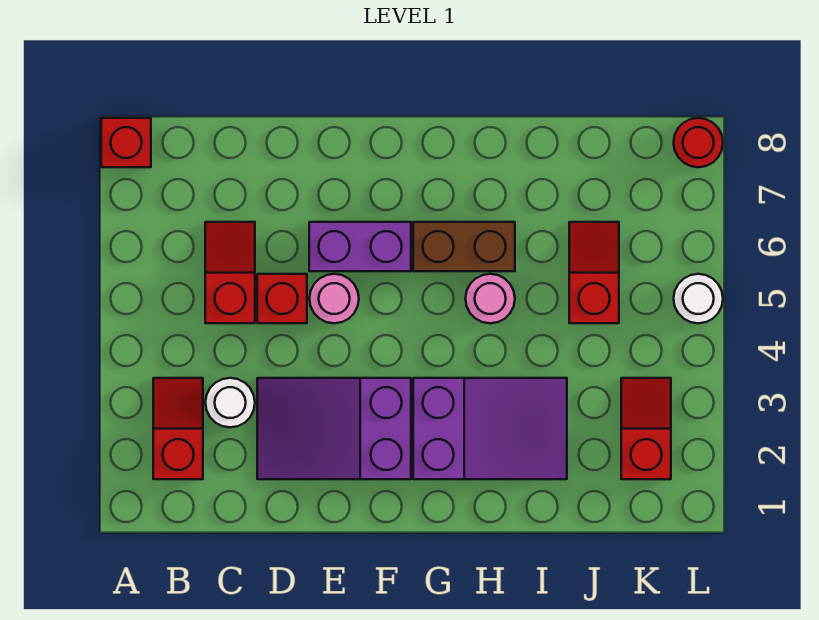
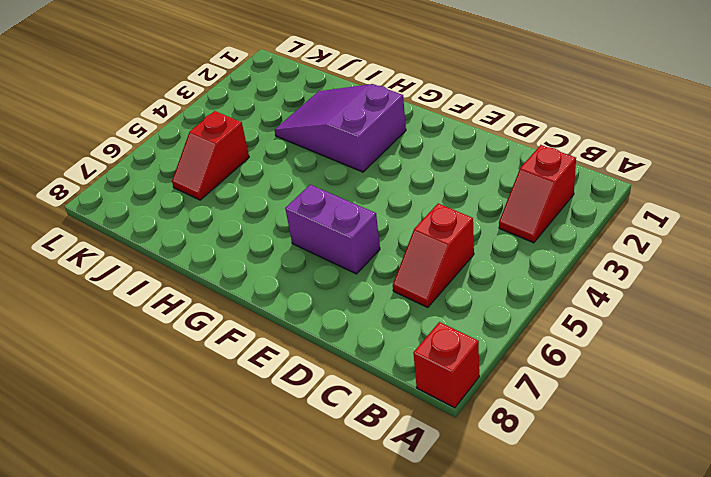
none -> white round brick C3 level 1
none -> purple slope D2:F3 level 1 top F
none -> red brick D5 level 1

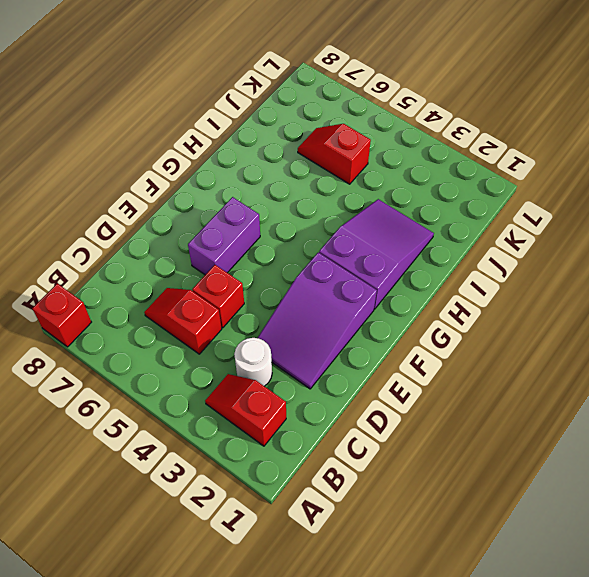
none -> pink round brick E5 level 1
none -> brown brick G6:H6 level 1
none -> pink round brick H5 level 1

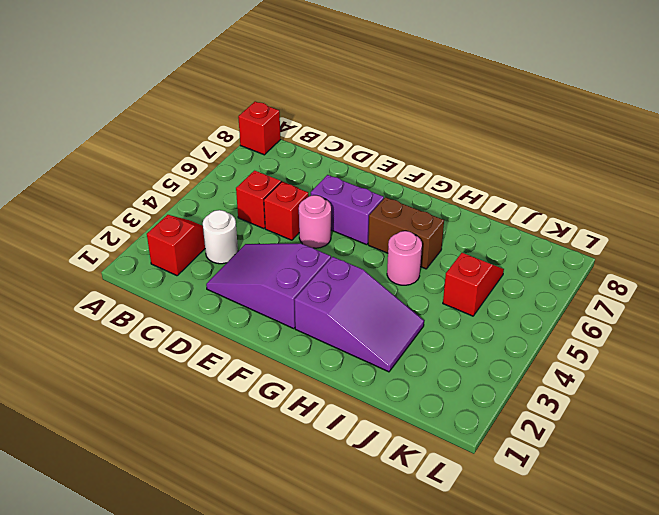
none -> red slope K2:K3 level 1 top 2
none -> white round brick L5 level 1
none -> red round brick L8 level 1

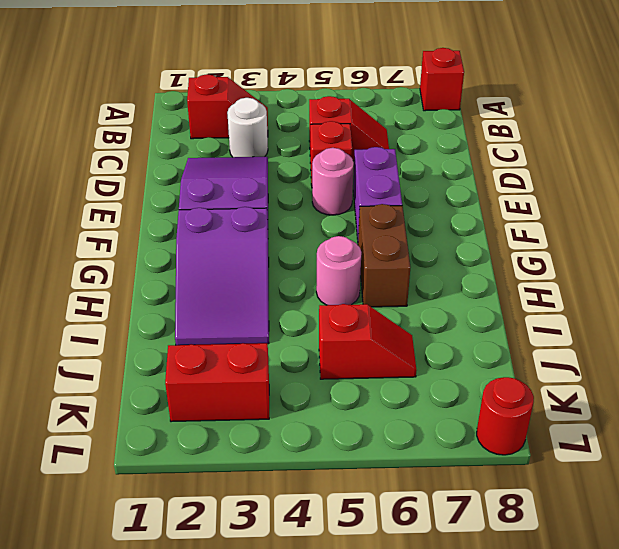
red brick K2:K3 level 1 -> red slope K2:K3 level 1 top 2
none -> white round brick L5 level 1

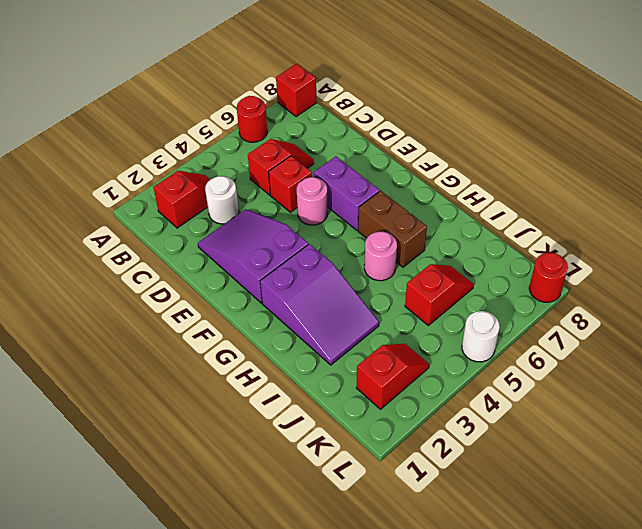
red round brick A6 level 1 -> none

